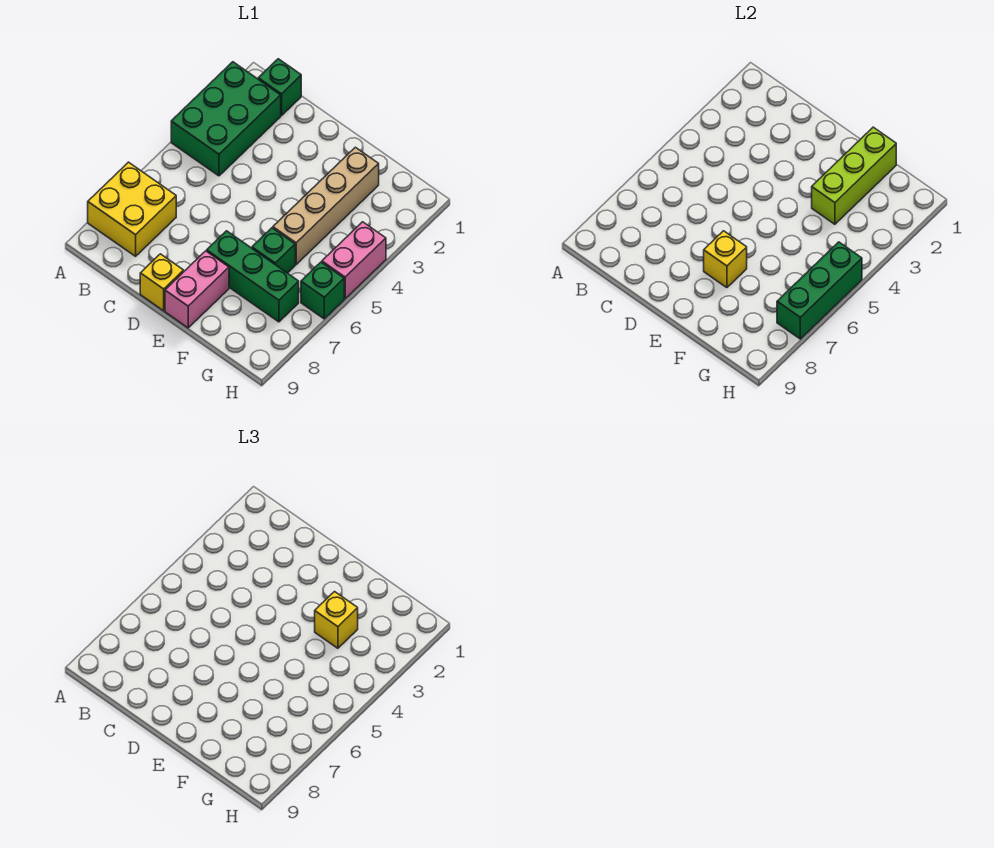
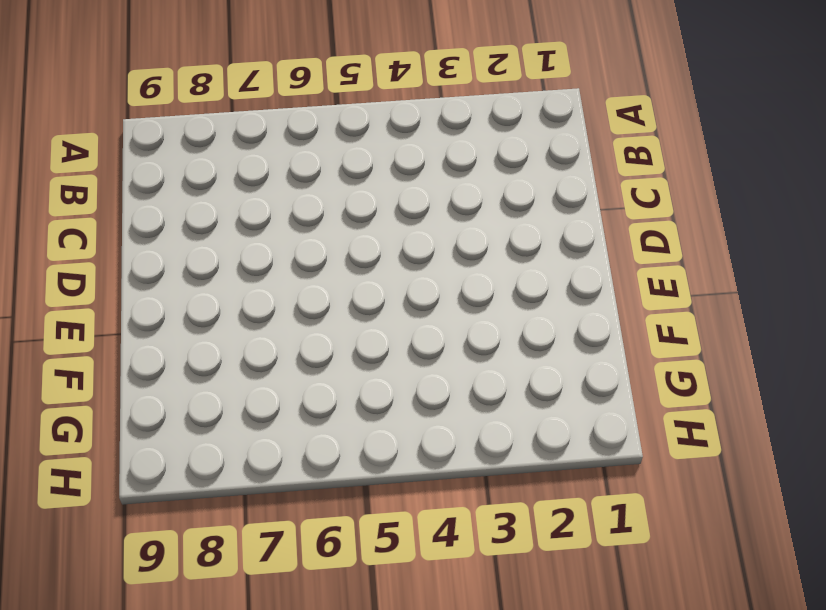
none -> green brick A2:B4 level 1
none -> yellow brick A7:B8 level 1
none -> green brick B1 level 1

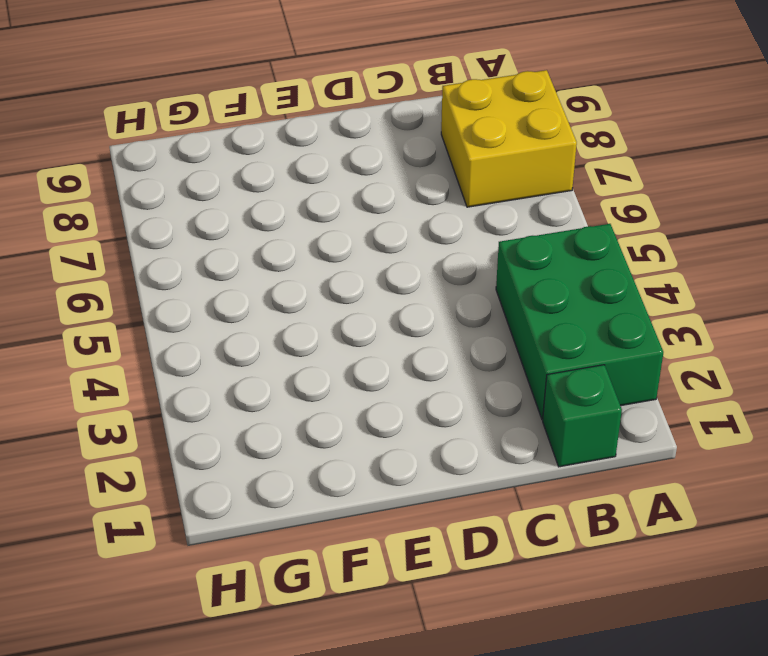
none -> yellow brick D9 level 1
none -> green brick E7:G7 level 1
none -> pink brick E8:E9 level 1

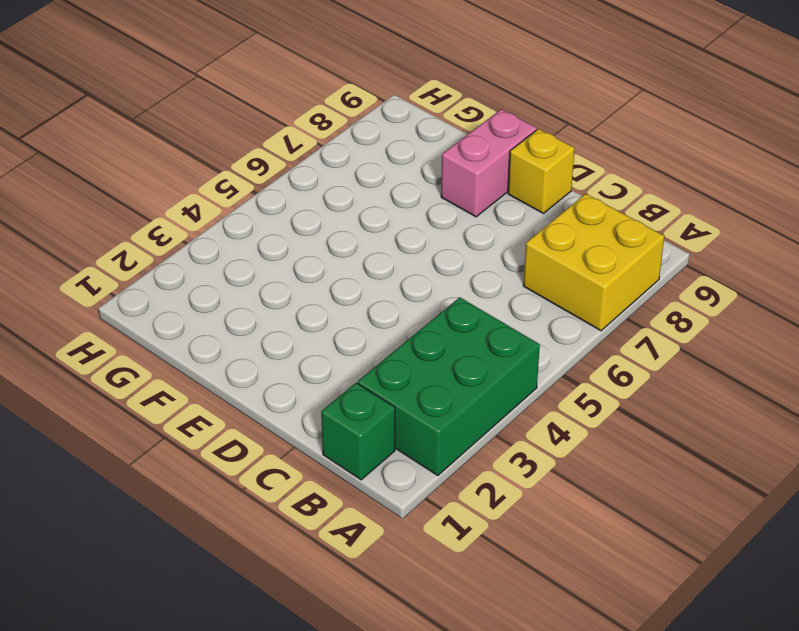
none -> green brick E7:G7 level 1
none -> tan brick F2:F5 level 1
none -> green brick F6 level 1

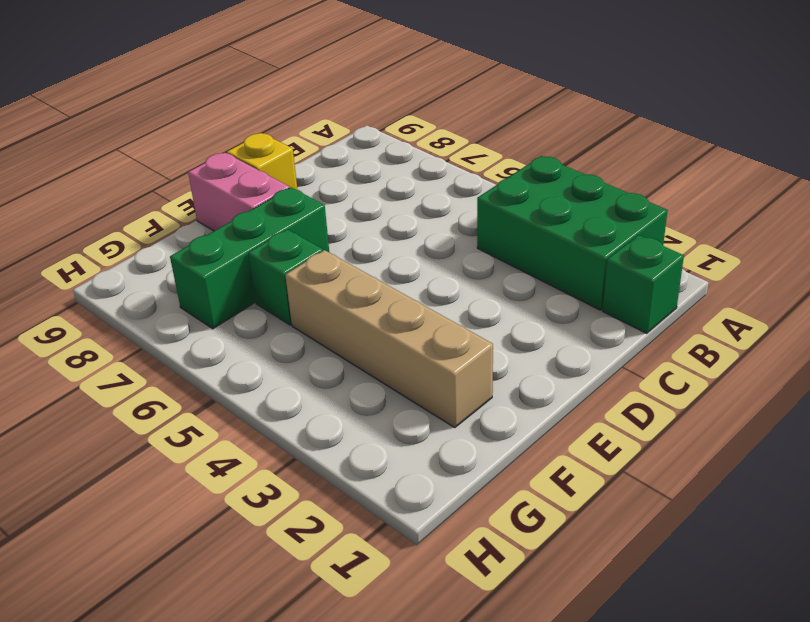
none -> yellow brick A7:B8 level 1
none -> pink brick H4:H5 level 1
none -> green brick H6 level 1

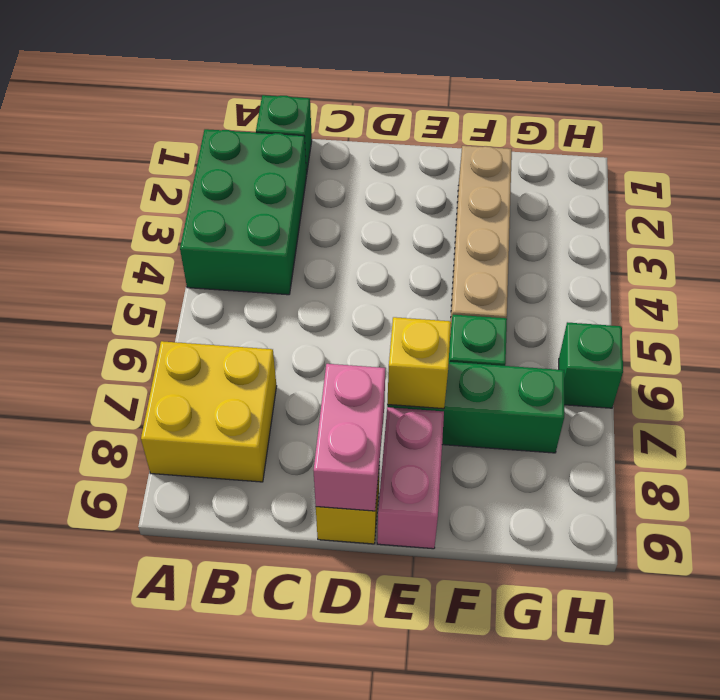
pink brick D8:D9 level 2 -> pink brick H4:H5 level 1
none -> lime brick F1:F3 level 2
none -> green brick H5:H7 level 2
none -> yellow brick F3 level 3

